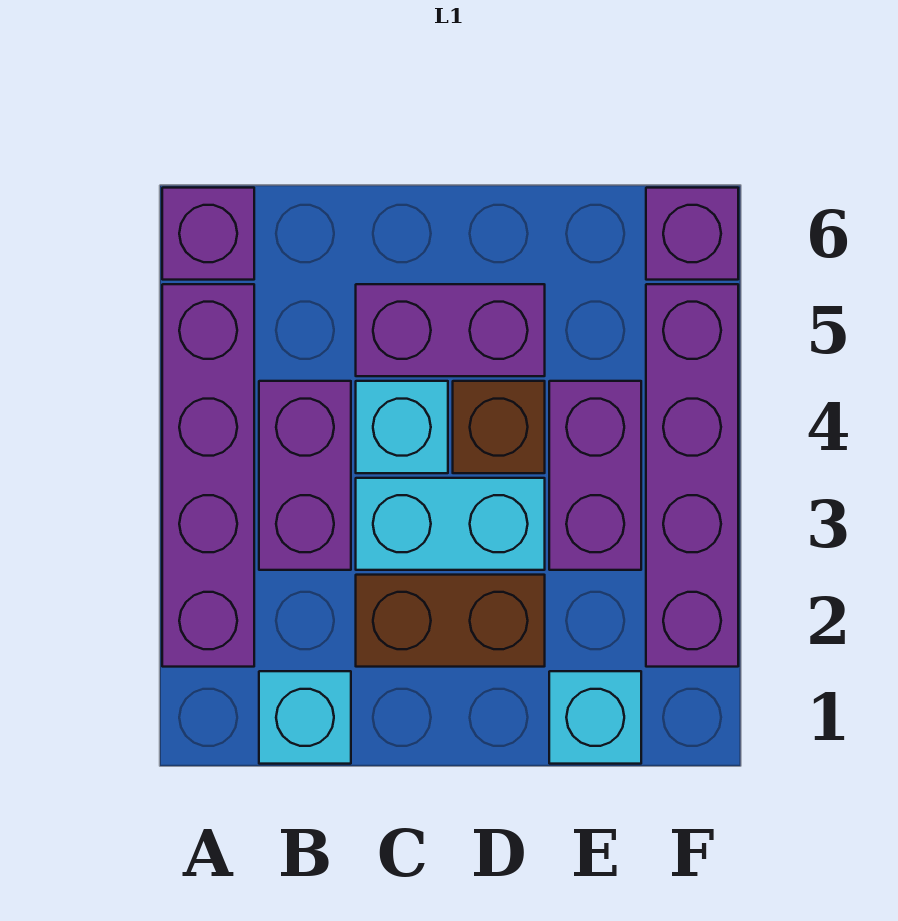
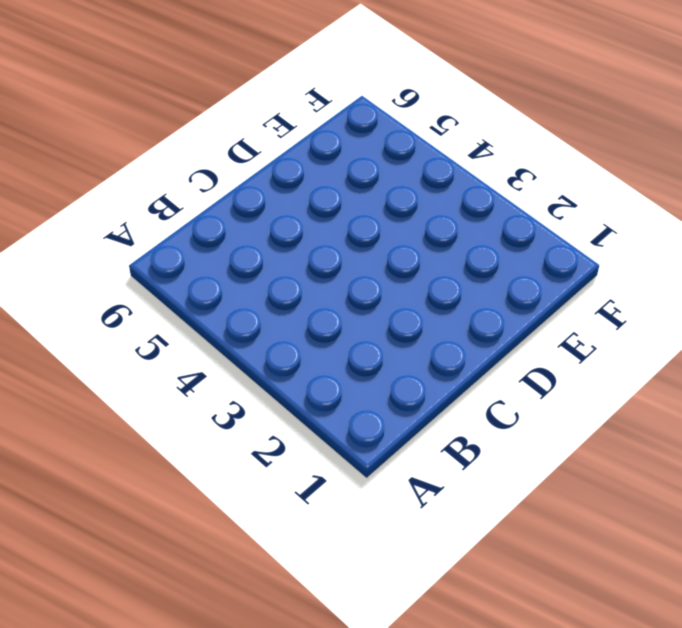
none -> purple brick A2:A5 level 1
none -> purple brick A6 level 1
none -> cyan brick B1 level 1

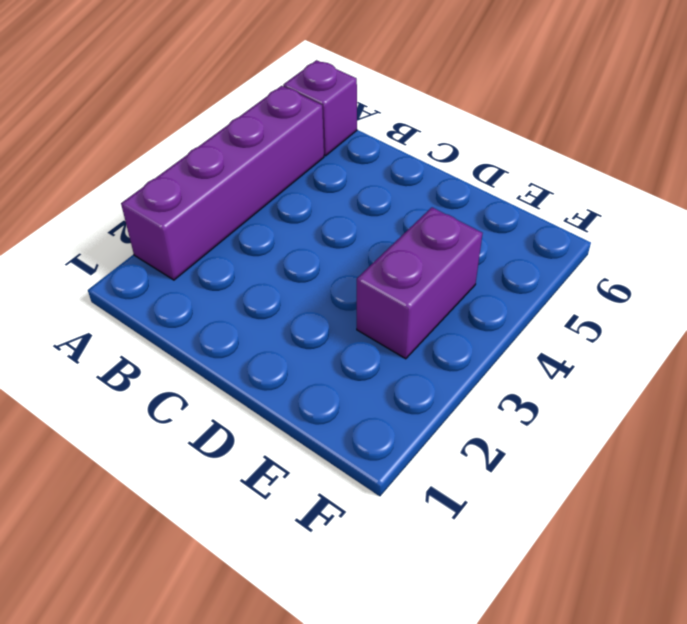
none -> cyan brick B1 level 1
none -> purple brick B3:B4 level 1
none -> brown brick C2:D2 level 1

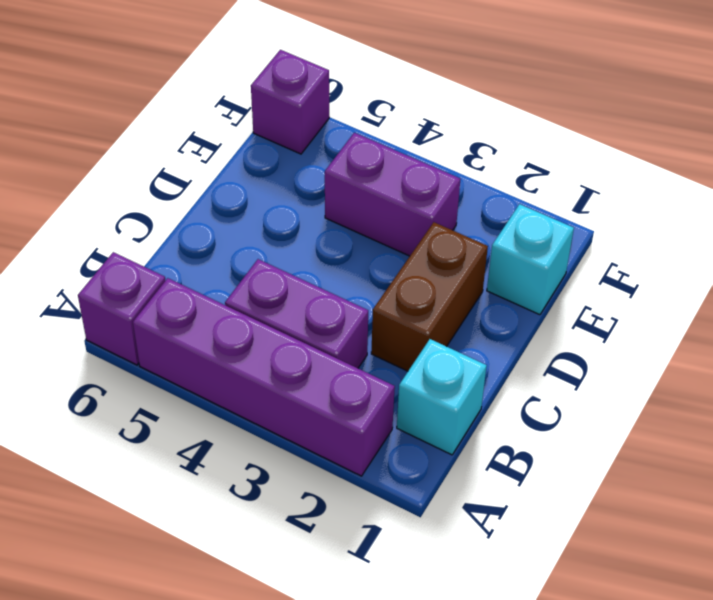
none -> cyan brick C3:D3 level 1
none -> cyan brick C4 level 1
none -> purple brick C5:D5 level 1

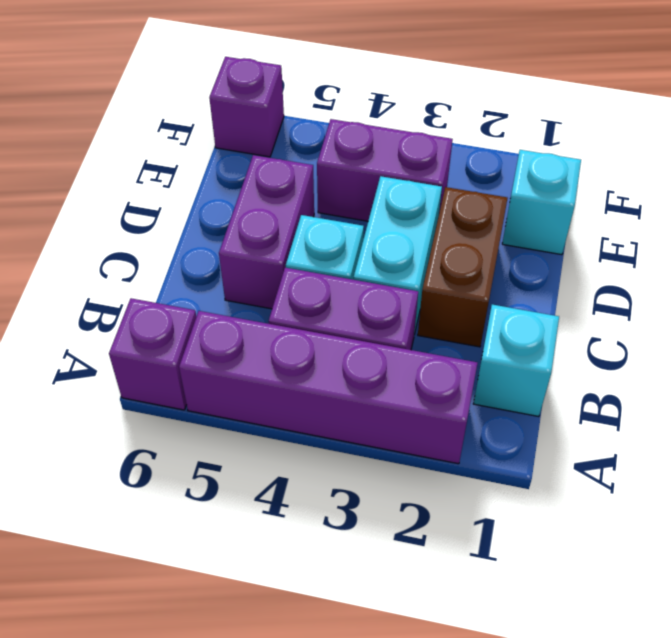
none -> brown brick D4 level 1
none -> purple brick F2:F5 level 1

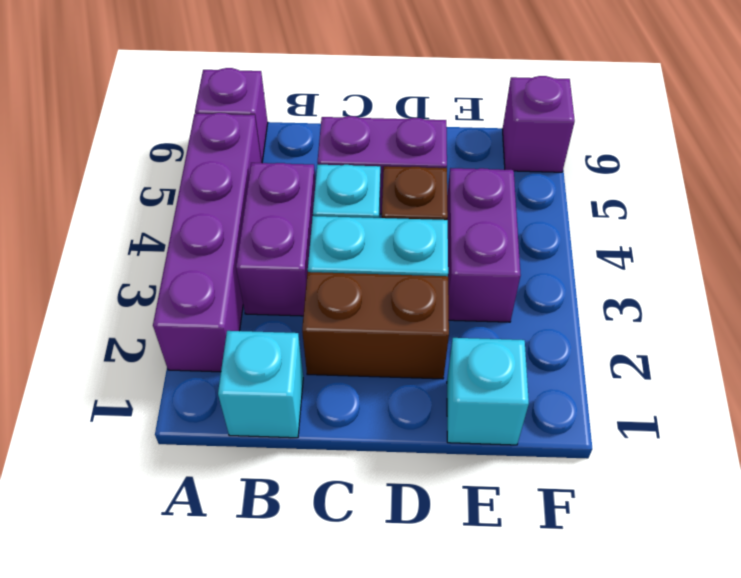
none -> purple brick F2:F5 level 1

